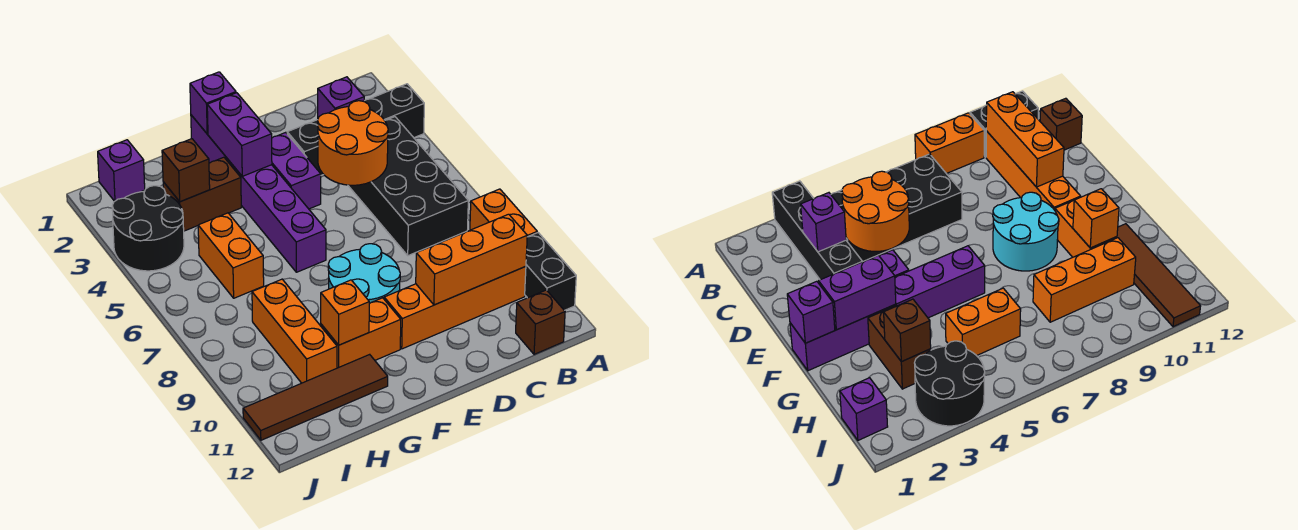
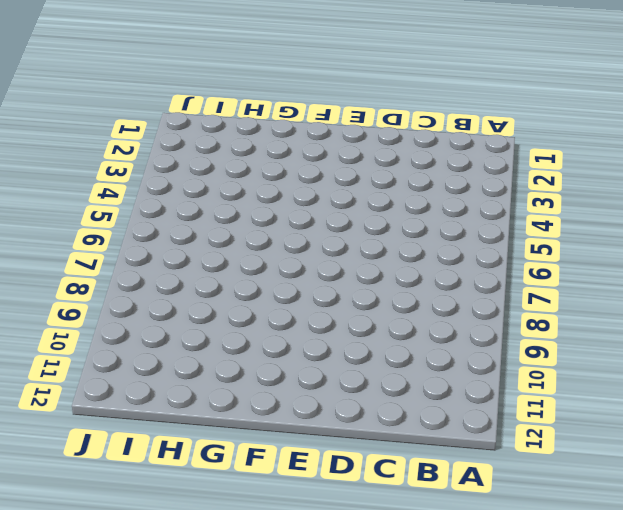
none -> black brick A3:D3 level 1
none -> orange brick A8:A9 level 1
none -> black brick A10:A11 level 1

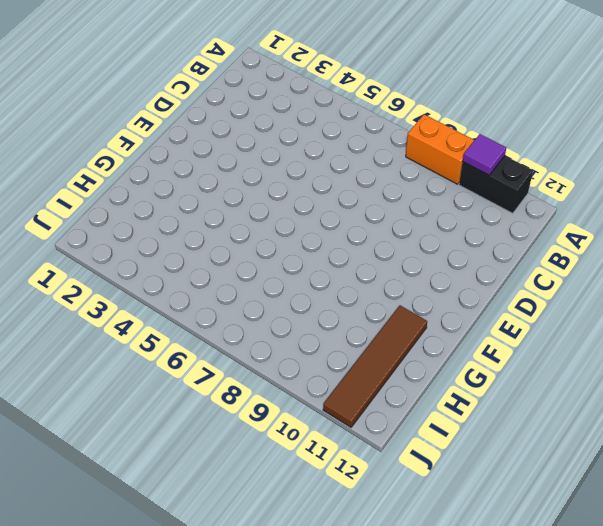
purple tile A10 level 2 -> none
none -> black brick A3:D3 level 1
none -> black brick B4:C7 level 1
none -> orange brick B10:E10 level 1

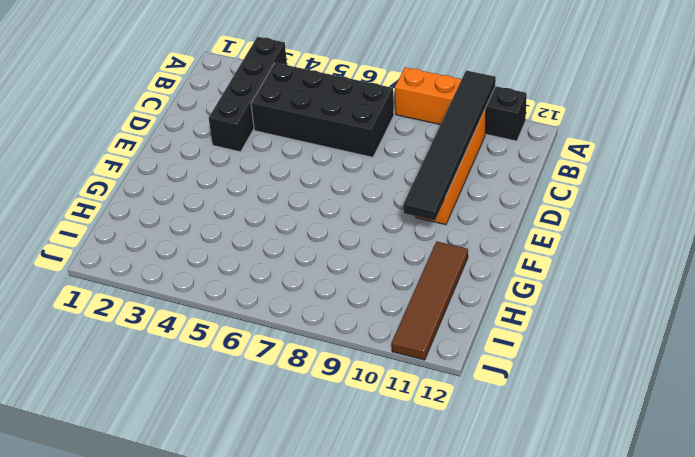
black tile A10:F10 level 2 -> orange brick B10:D10 level 2
none -> brown brick B12 level 1
none -> purple brick E3:E4 level 1
none -> cyan round brick E8:F9 level 1

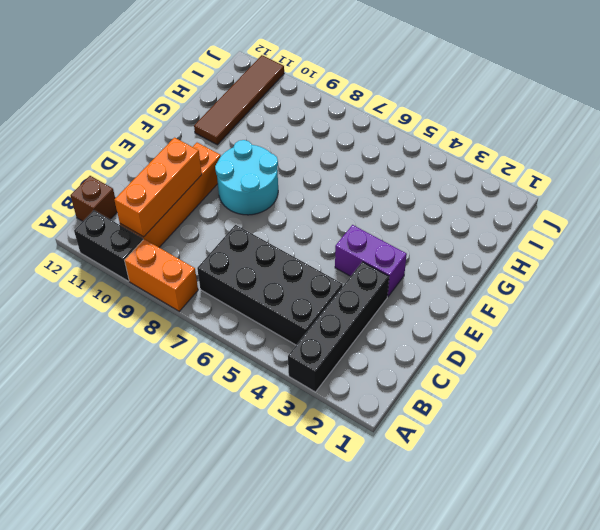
none -> purple brick F1:F6 level 1
none -> orange brick F10:G10 level 1
none -> brown brick G3:H3 level 1

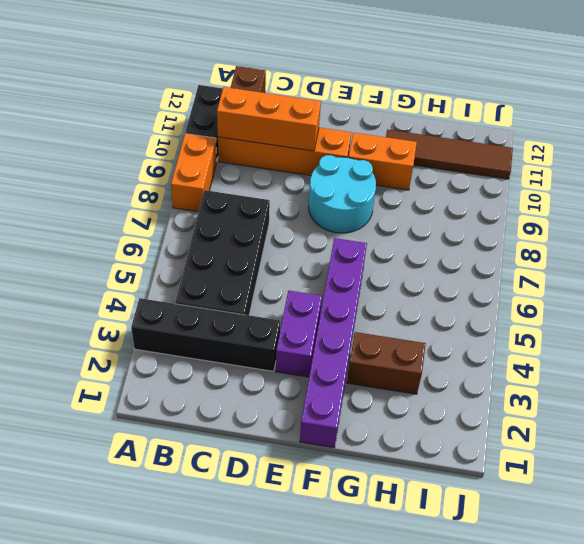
none -> orange brick H5:H6 level 1
none -> orange brick H8:H10 level 1
none -> purple brick I1 level 1

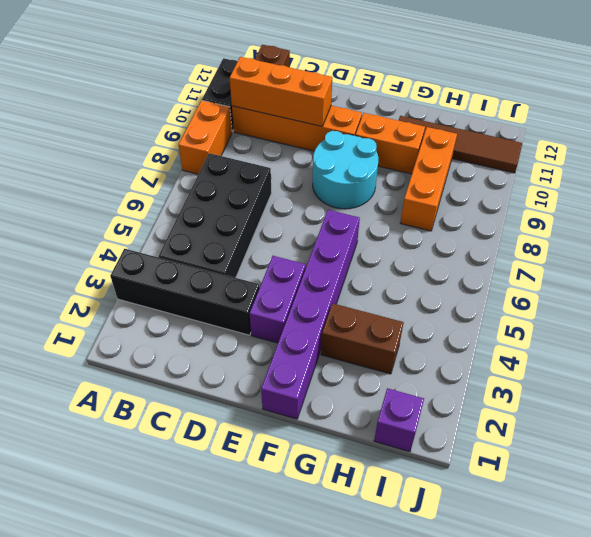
none -> orange brick H5:H6 level 1
none -> black round brick I3:J4 level 1
none -> purple brick C3 level 2

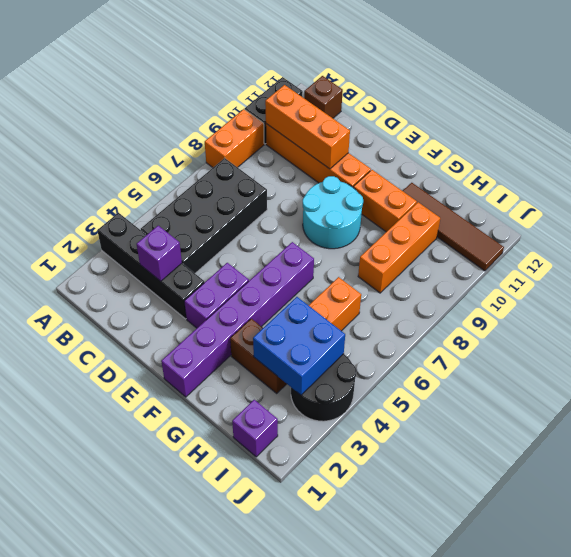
blue brick H3:I4 level 2 -> brown brick H3 level 2
none -> orange round brick C4:D5 level 2
none -> purple brick F1 level 2
none -> purple brick F2:F3 level 2

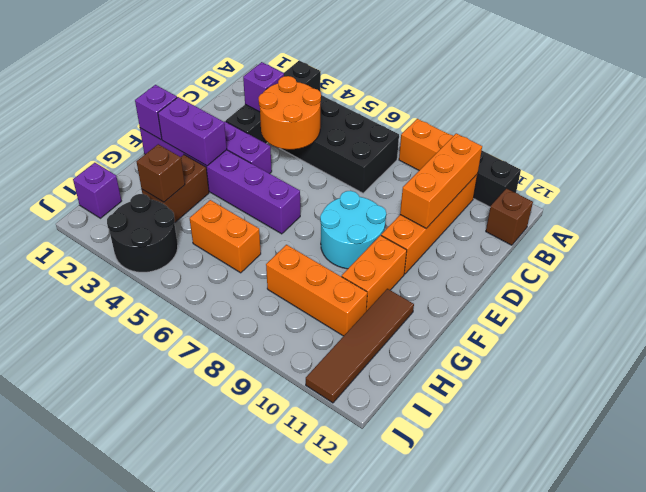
none -> orange brick G10 level 2

